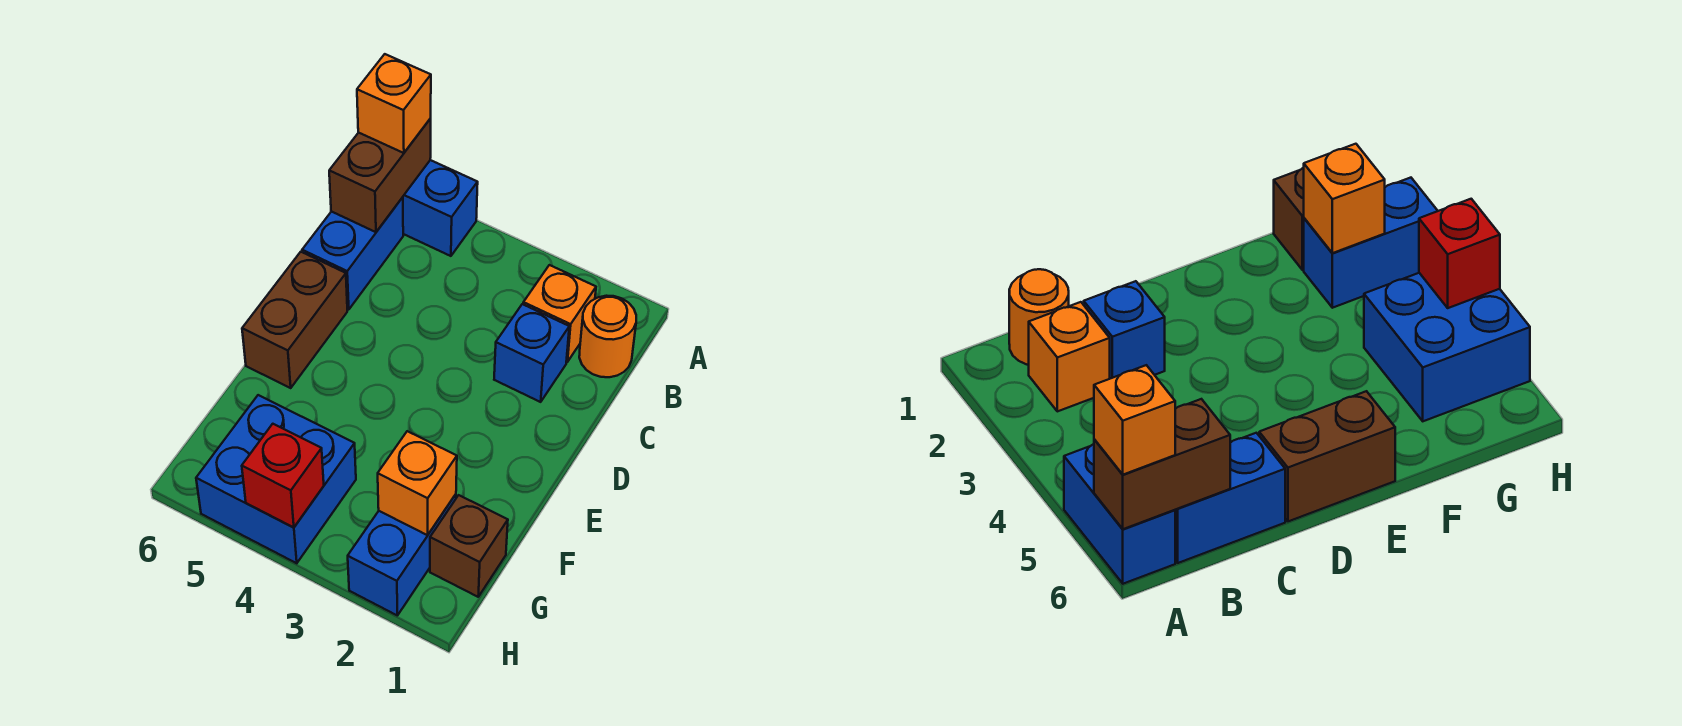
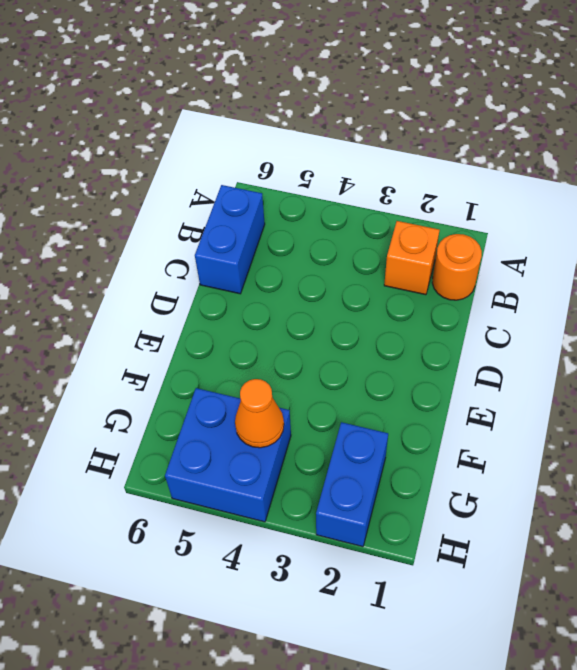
orange cone G4 level 2 -> none
none -> blue brick A5:A6 level 1
none -> blue brick C2 level 1
none -> brown brick D6:E6 level 1

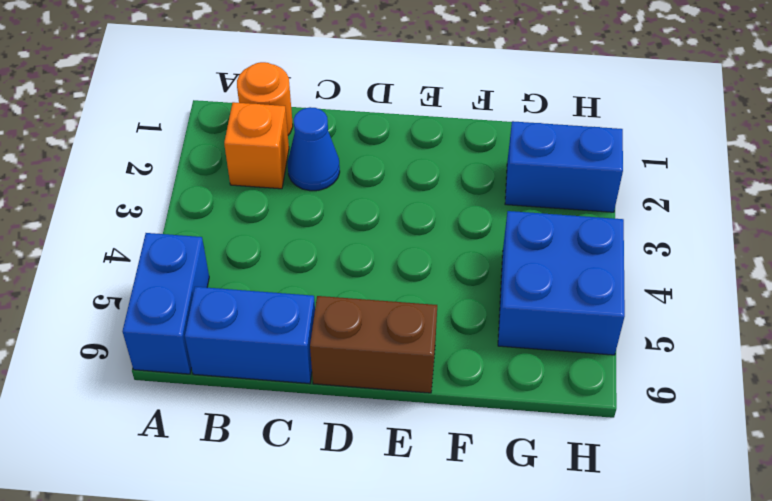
blue cone C2 level 1 -> blue brick C2 level 1
none -> brown brick G1 level 1
none -> brown brick A6:B6 level 2
none -> orange brick G2 level 2

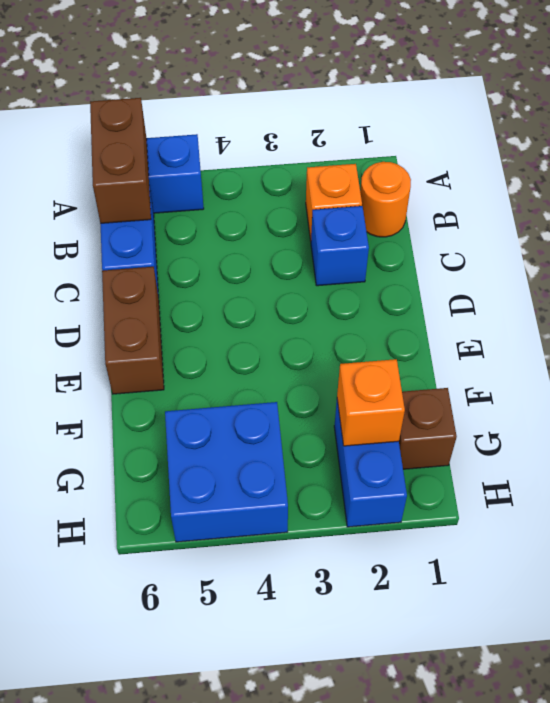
none -> red brick H4 level 2
none -> orange brick A6 level 3

